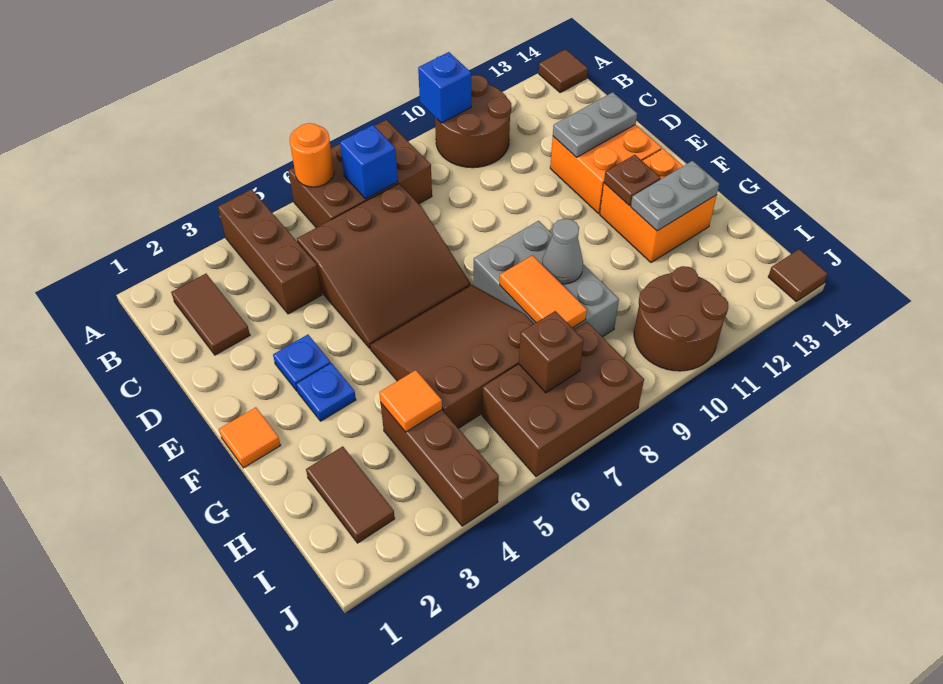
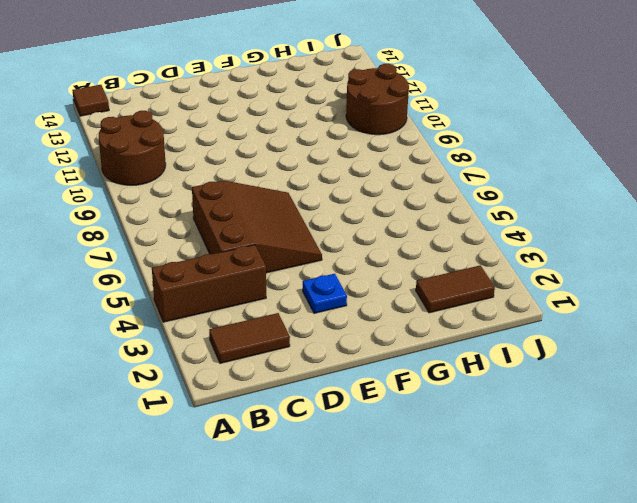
none -> brown brick A6:B8 level 1
none -> orange brick D12:E13 level 1
none -> orange tile F1 level 1

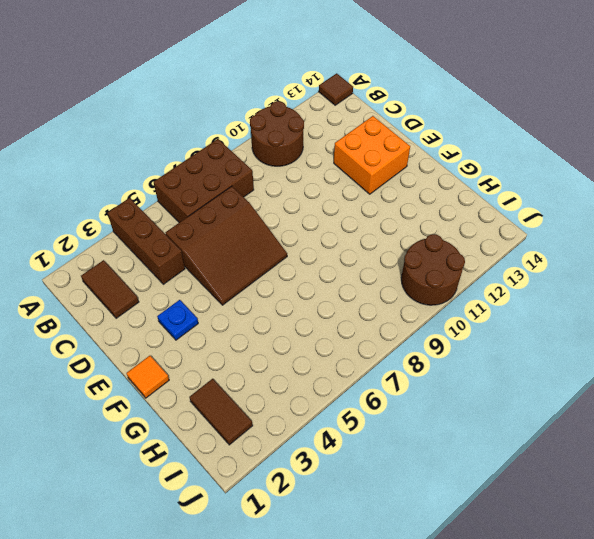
none -> blue plate F3 level 1
none -> brown slope F5:H7 level 1 top H
none -> grey brick F8:H9 level 1

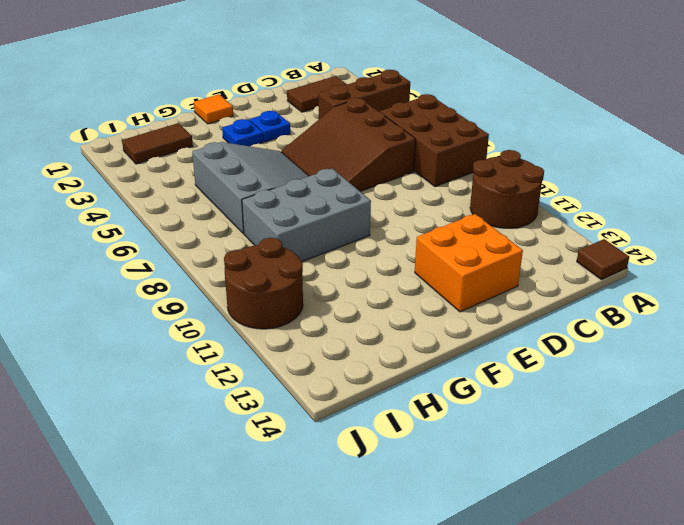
grey slope F5:H7 level 1 top H -> brown slope F5:H7 level 1 top H
none -> orange brick F12:G13 level 1
none -> brown brick H4:J4 level 1
none -> brown brick I6:J8 level 1

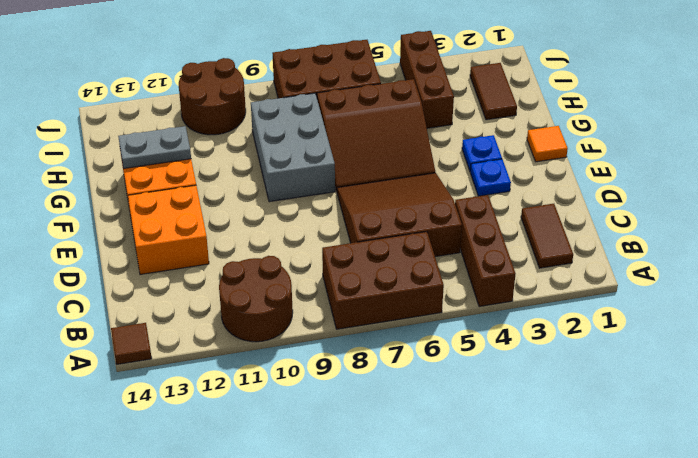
none -> brown tile J14 level 1
none -> orange round brick A6 level 2
none -> blue brick A10 level 2

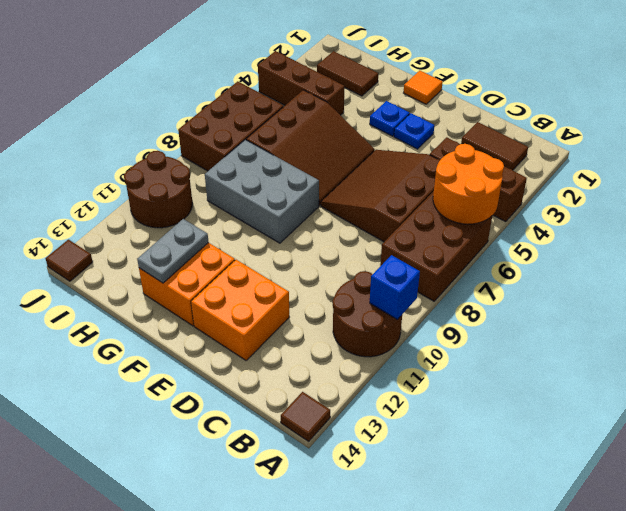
orange round brick A5:B6 level 2 -> orange round brick A6 level 2
none -> blue brick B7 level 2
none -> grey plate D12:D13 level 2
none -> brown plate F12 level 2

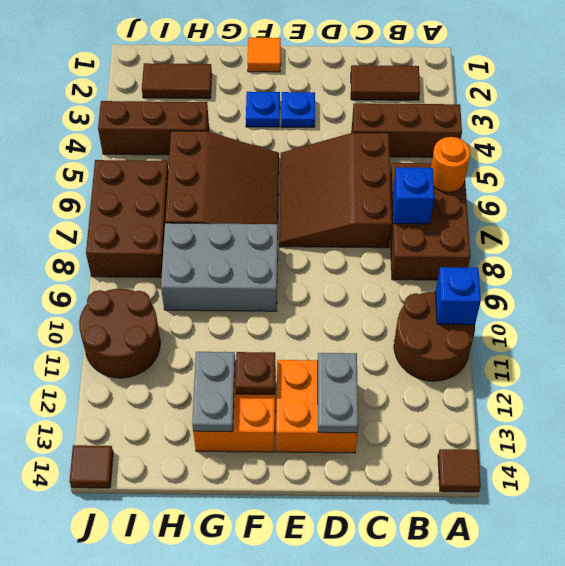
none -> orange tile G8:H8 level 2
none -> grey cone G9 level 2
none -> orange tile H4 level 2

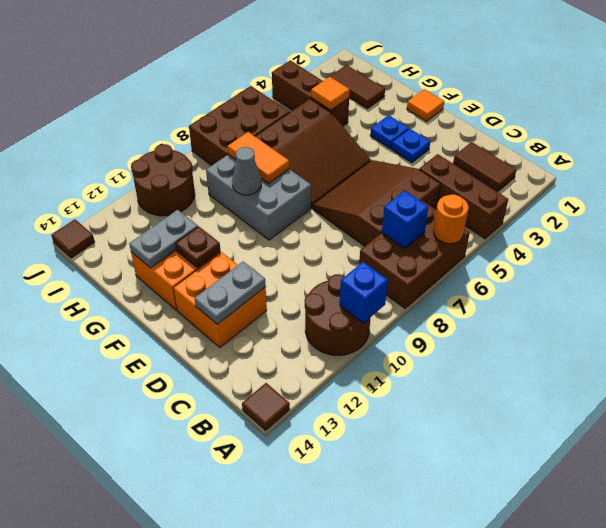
none -> brown brick I7 level 2

